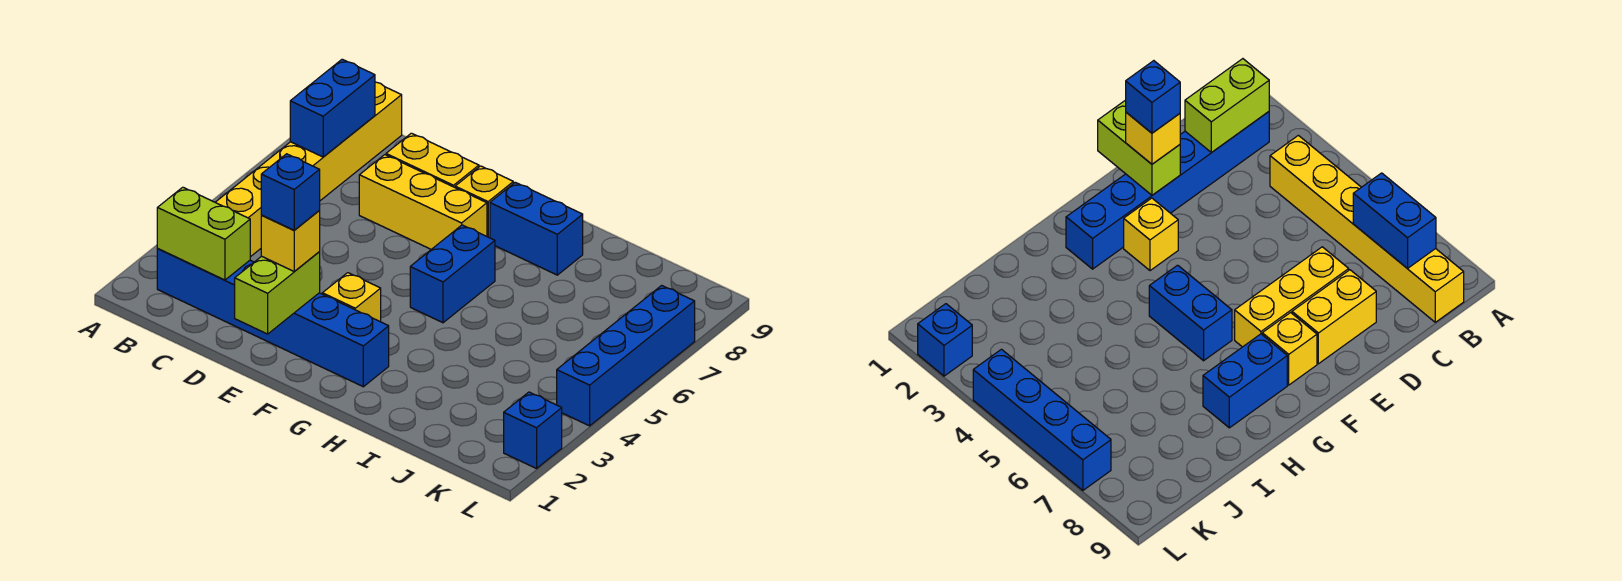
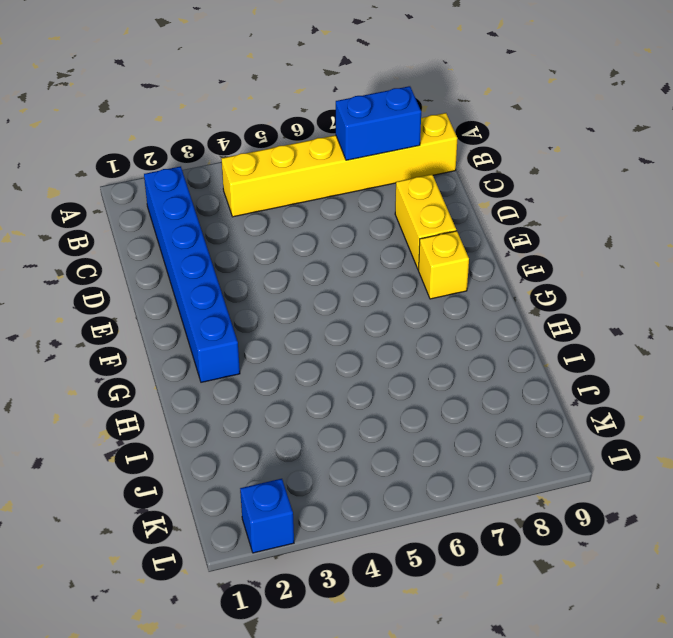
none -> yellow brick D7:F7 level 1
none -> yellow brick F3 level 1
none -> blue brick G5:G6 level 1

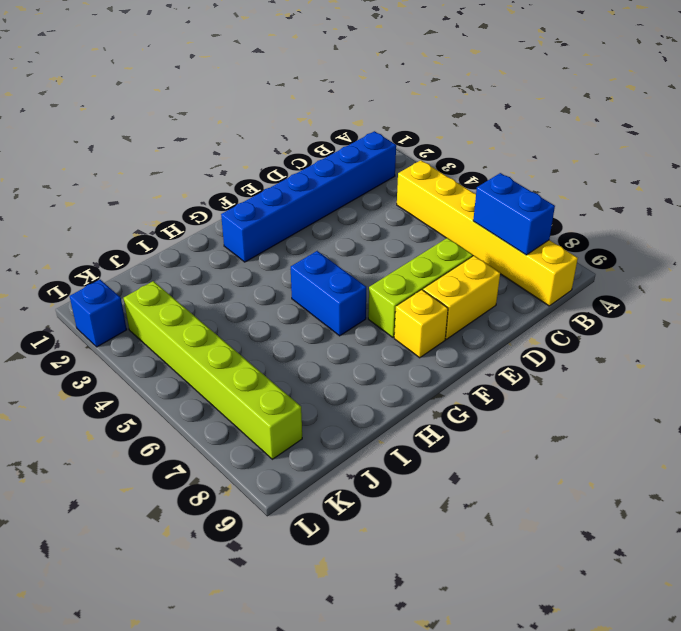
lime brick D7:F7 level 1 -> yellow brick D7:F7 level 1
lime brick K3:K8 level 1 -> none
none -> yellow brick F3 level 1
none -> blue brick G8:H8 level 1
none -> blue brick L4:L7 level 1

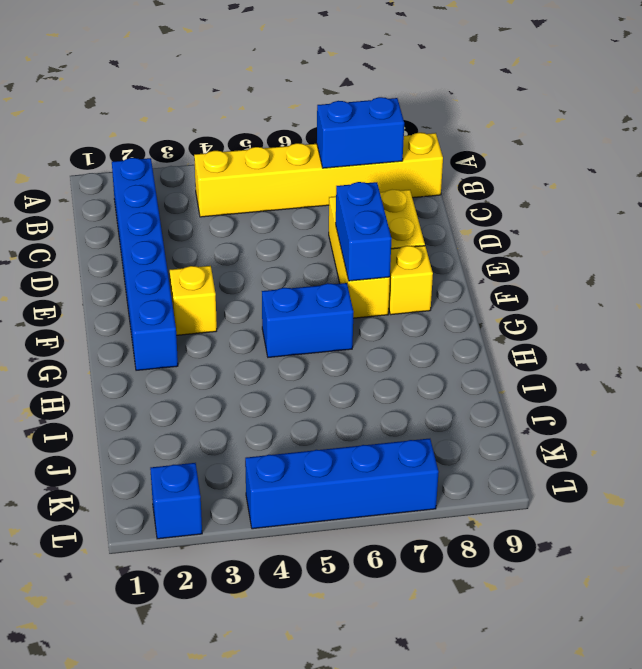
blue brick E7:F7 level 2 -> blue brick G8:H8 level 1
none -> lime brick B2:C2 level 2
none -> lime brick E1:E2 level 2
none -> yellow brick E2 level 3

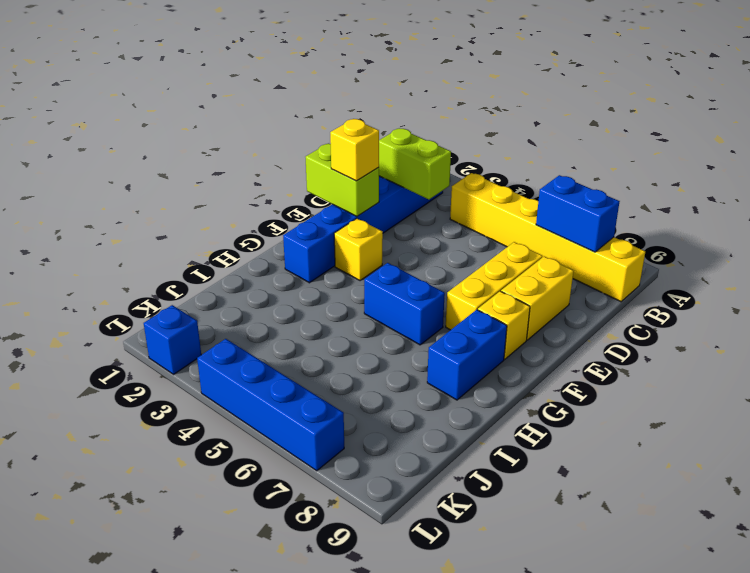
lime brick C2:C3 level 2 -> lime brick B2:C2 level 2
none -> blue brick E2 level 4

